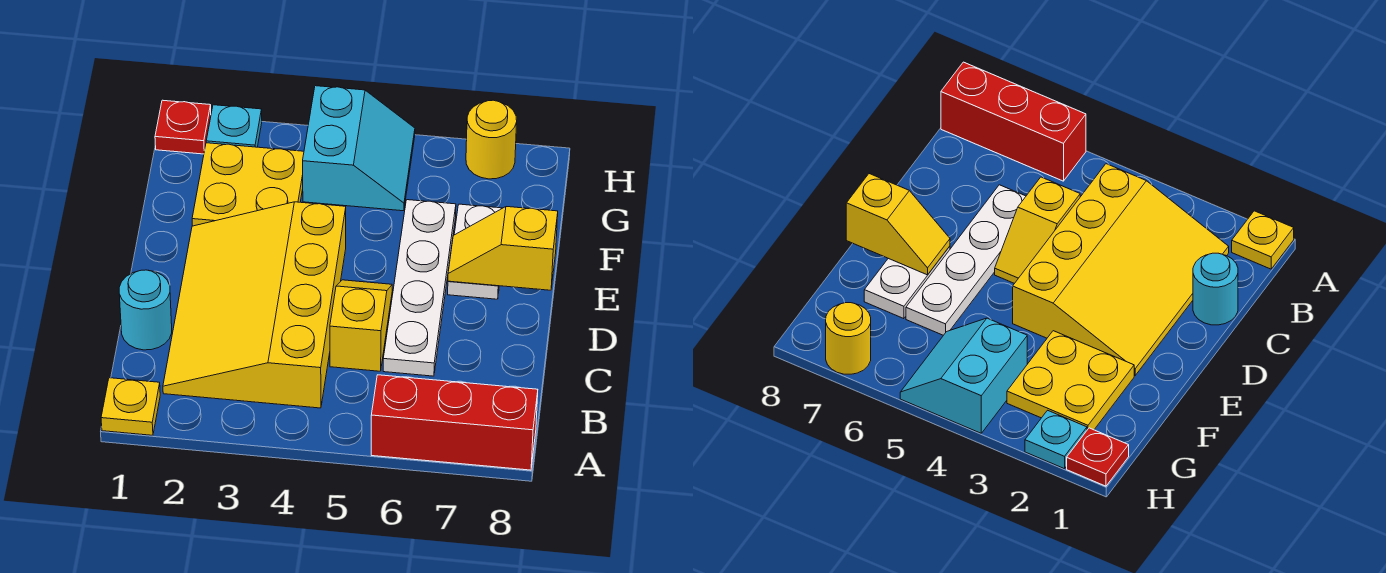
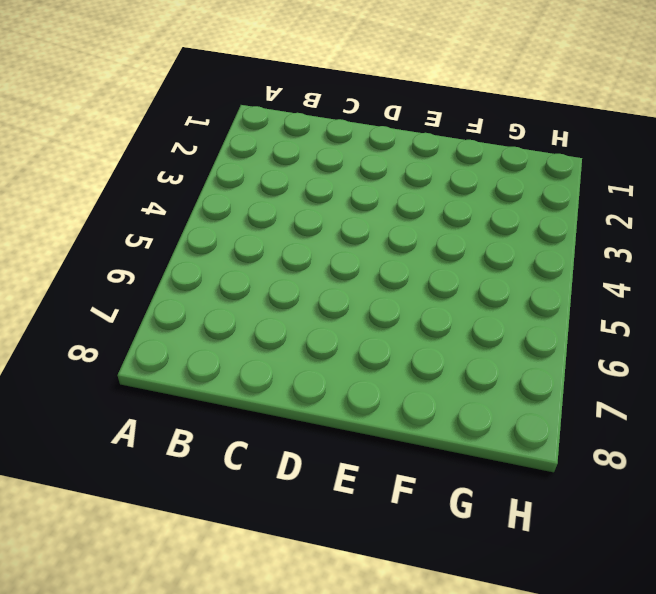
none -> yellow plate A1 level 1
none -> red brick A6:A8 level 1
none -> yellow slope B2:E4 level 1 top 4

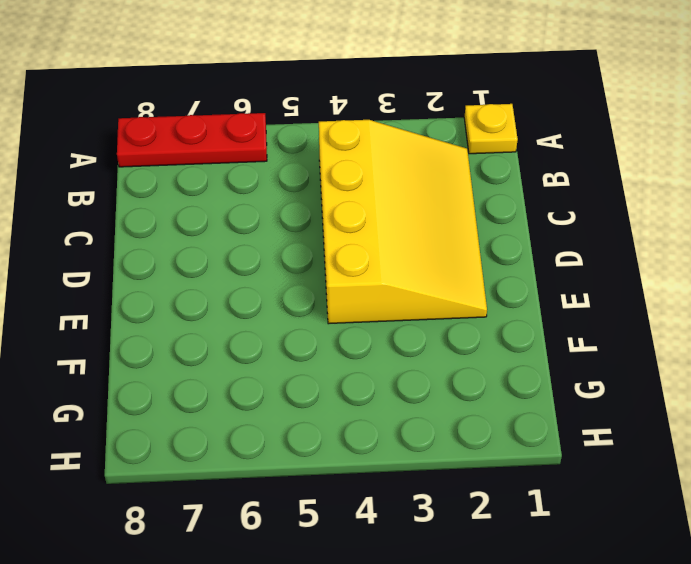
red plate A6:A8 level 1 -> red brick A6:A8 level 1
none -> cyan round brick C1 level 1
none -> yellow slope C5:D5 level 1 top C
none -> white plate C6:F6 level 1

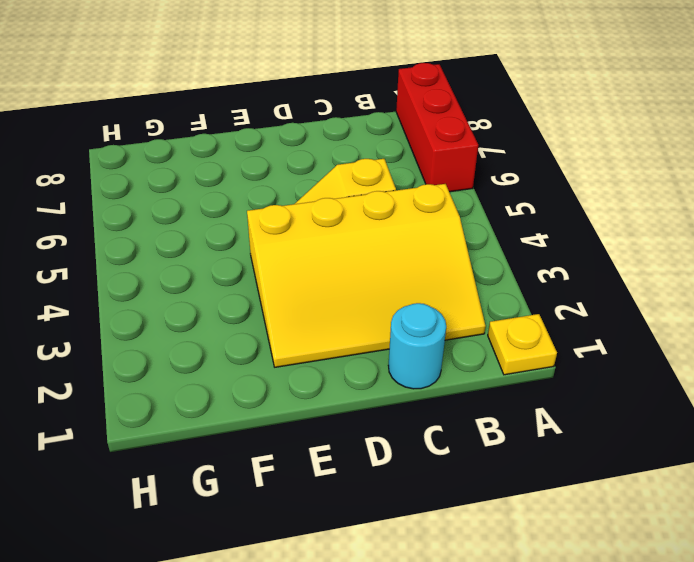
none -> white plate C6:F6 level 1
none -> white plate E7:F7 level 1
none -> yellow plate F2:G3 level 1

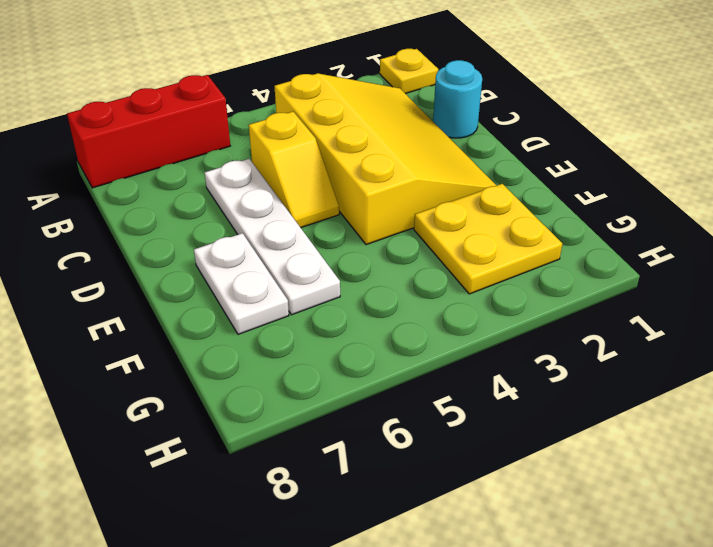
none -> cyan slope G4:H5 level 1 top 4
none -> red plate H1 level 1
none -> cyan plate H2 level 1

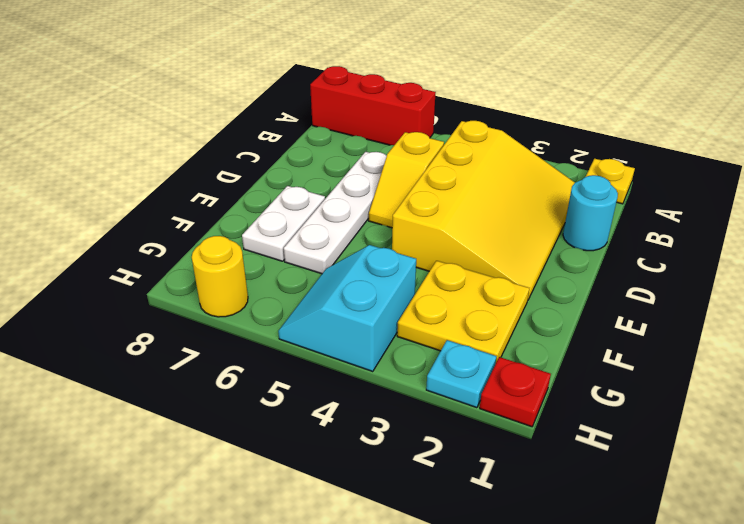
none -> yellow slope E7:E8 level 2 top 8

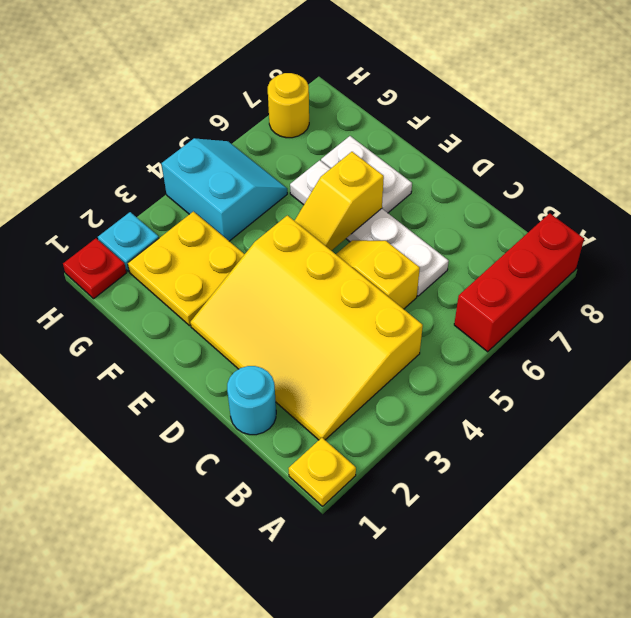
yellow slope E5:E6 level 2 top 6 -> yellow slope E7:E8 level 2 top 8

